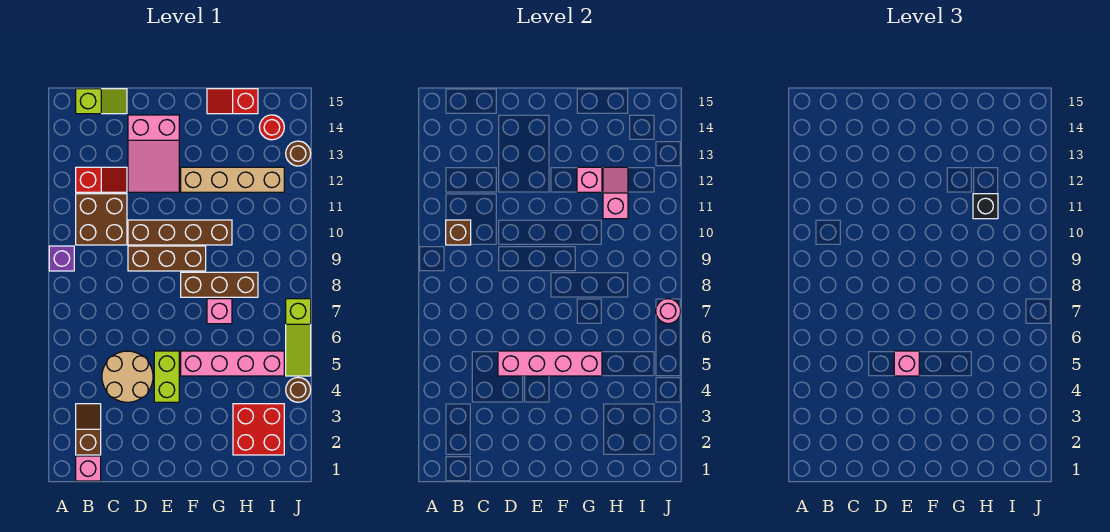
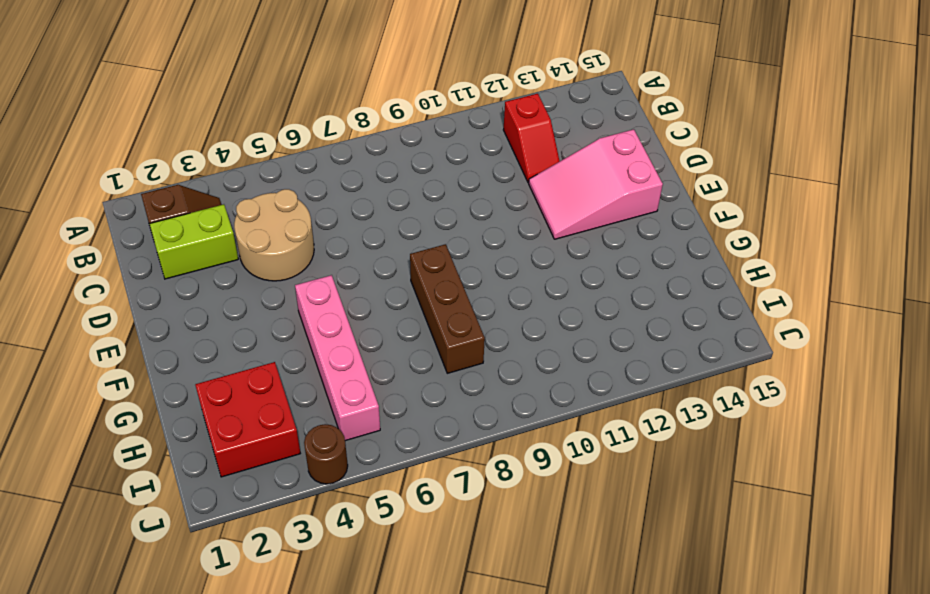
lime brick C2:C3 level 1 -> lime brick E4:E5 level 1
none -> purple brick A9 level 1
none -> pink brick B1 level 1
none -> brown brick B10:C11 level 1

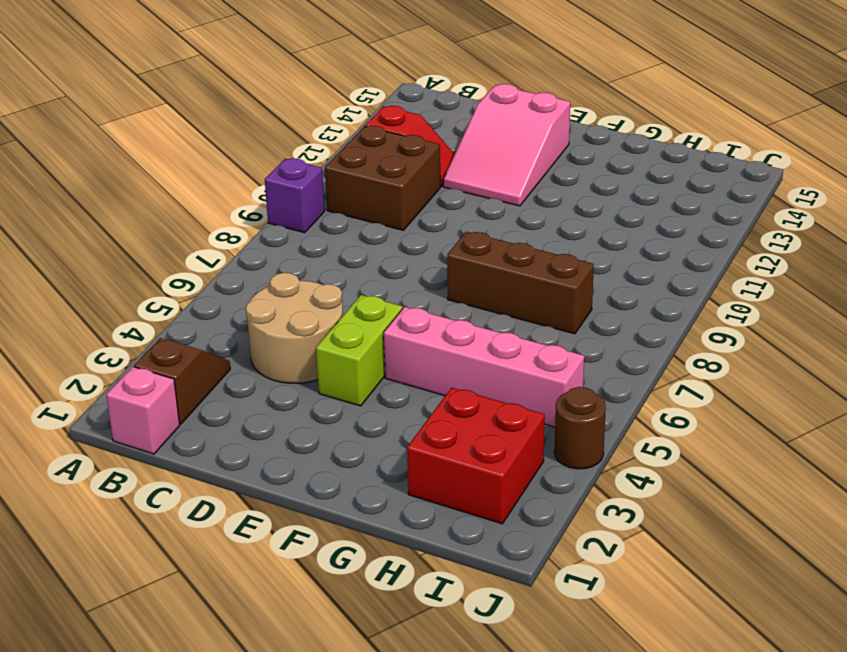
none -> lime slope B15:C15 level 1 top B
none -> brown brick D9:F9 level 1
none -> brown brick D10:G10 level 1

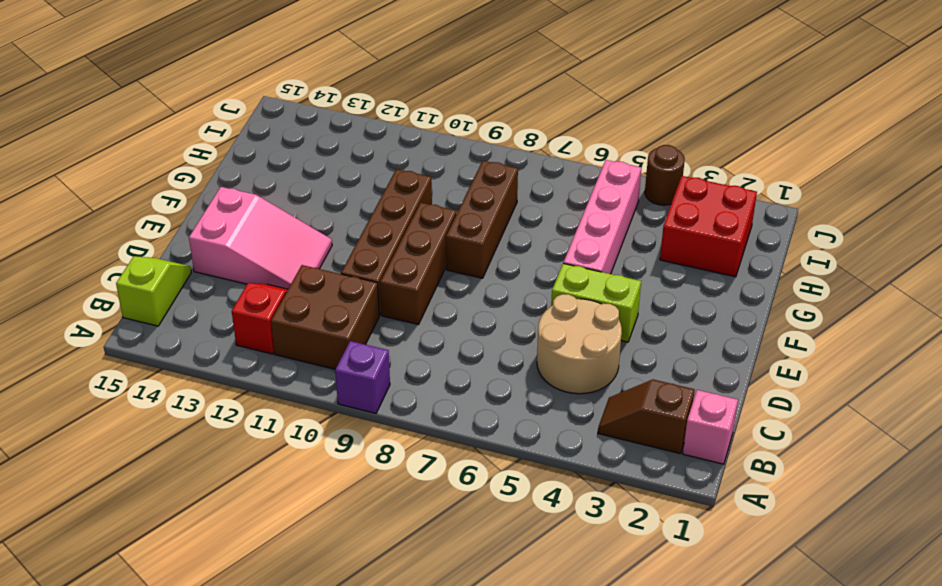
none -> tan brick F12:I12 level 1
none -> pink brick G7 level 1
none -> red slope G15:H15 level 1 top H

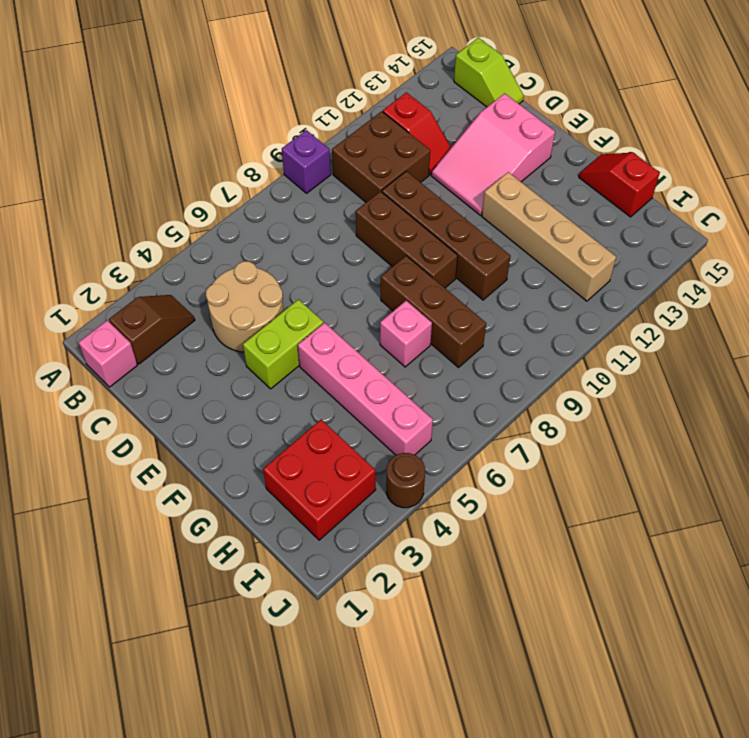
none -> red round brick I14 level 1
none -> lime slope J5:J7 level 1 top 7
none -> brown round brick J13 level 1

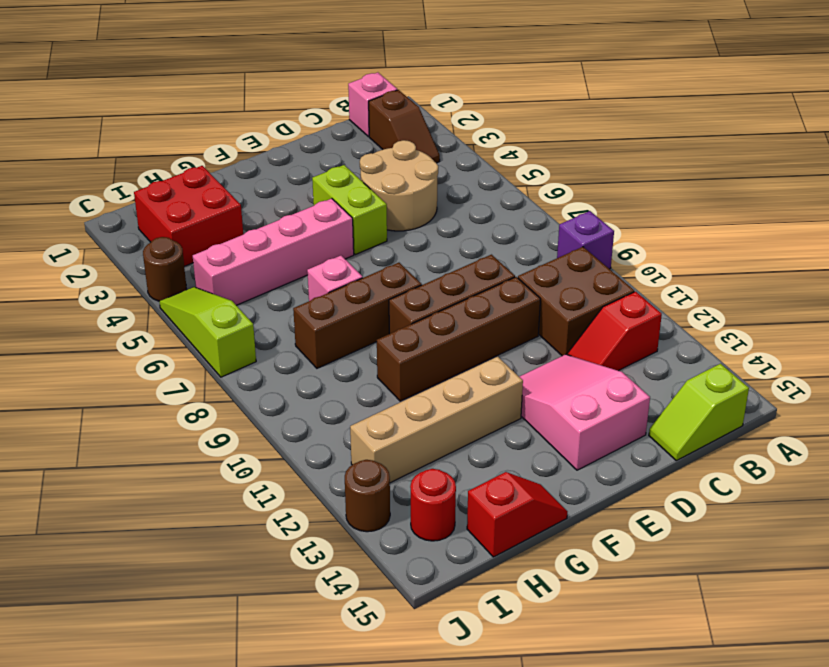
none -> brown brick B10 level 2
none -> pink brick D5:G5 level 2
none -> pink brick G12 level 2

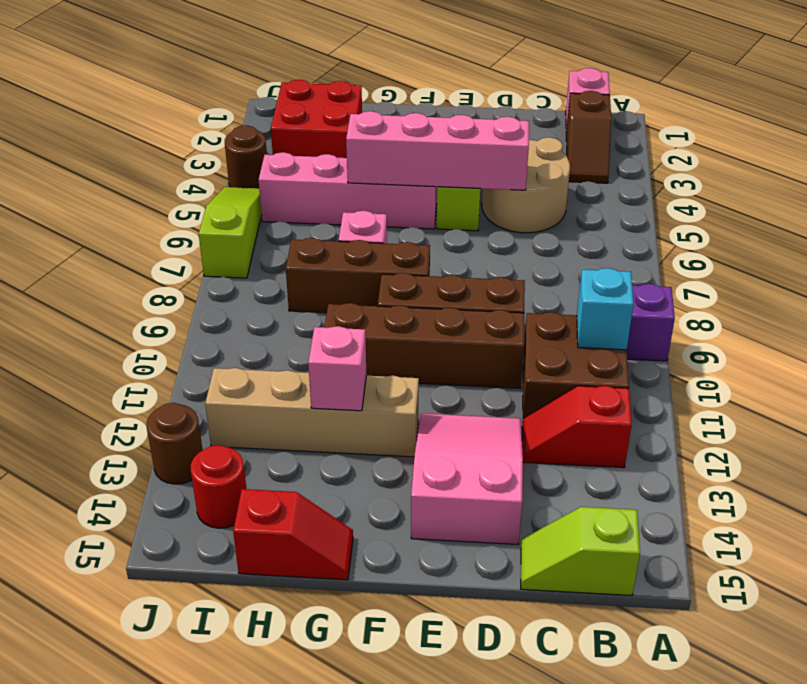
cyan brick B10 level 2 -> brown brick B10 level 2
none -> pink slope H11:H12 level 2 top 11
none -> pink round brick J7 level 2
none -> pink brick E5 level 3

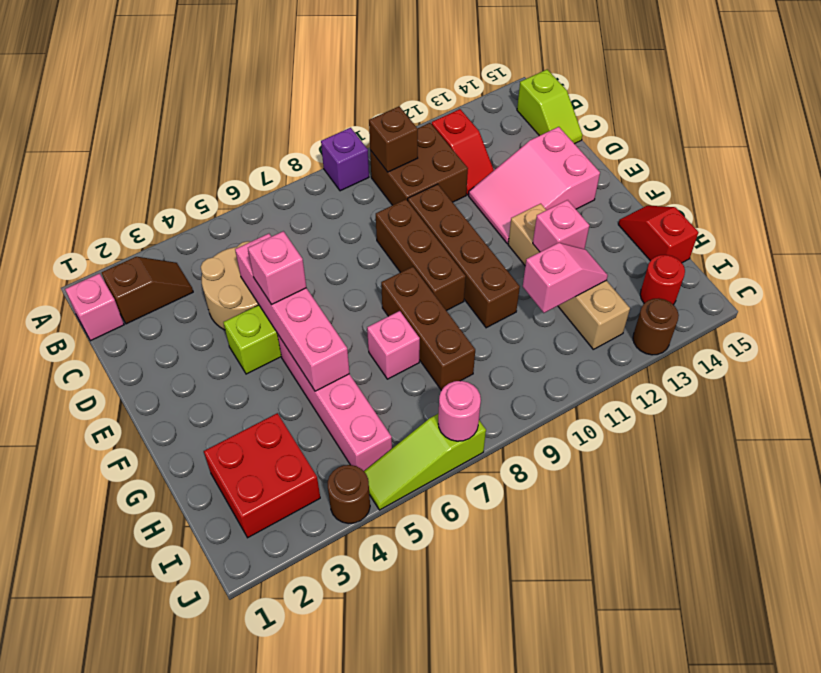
none -> black brick H11 level 3

